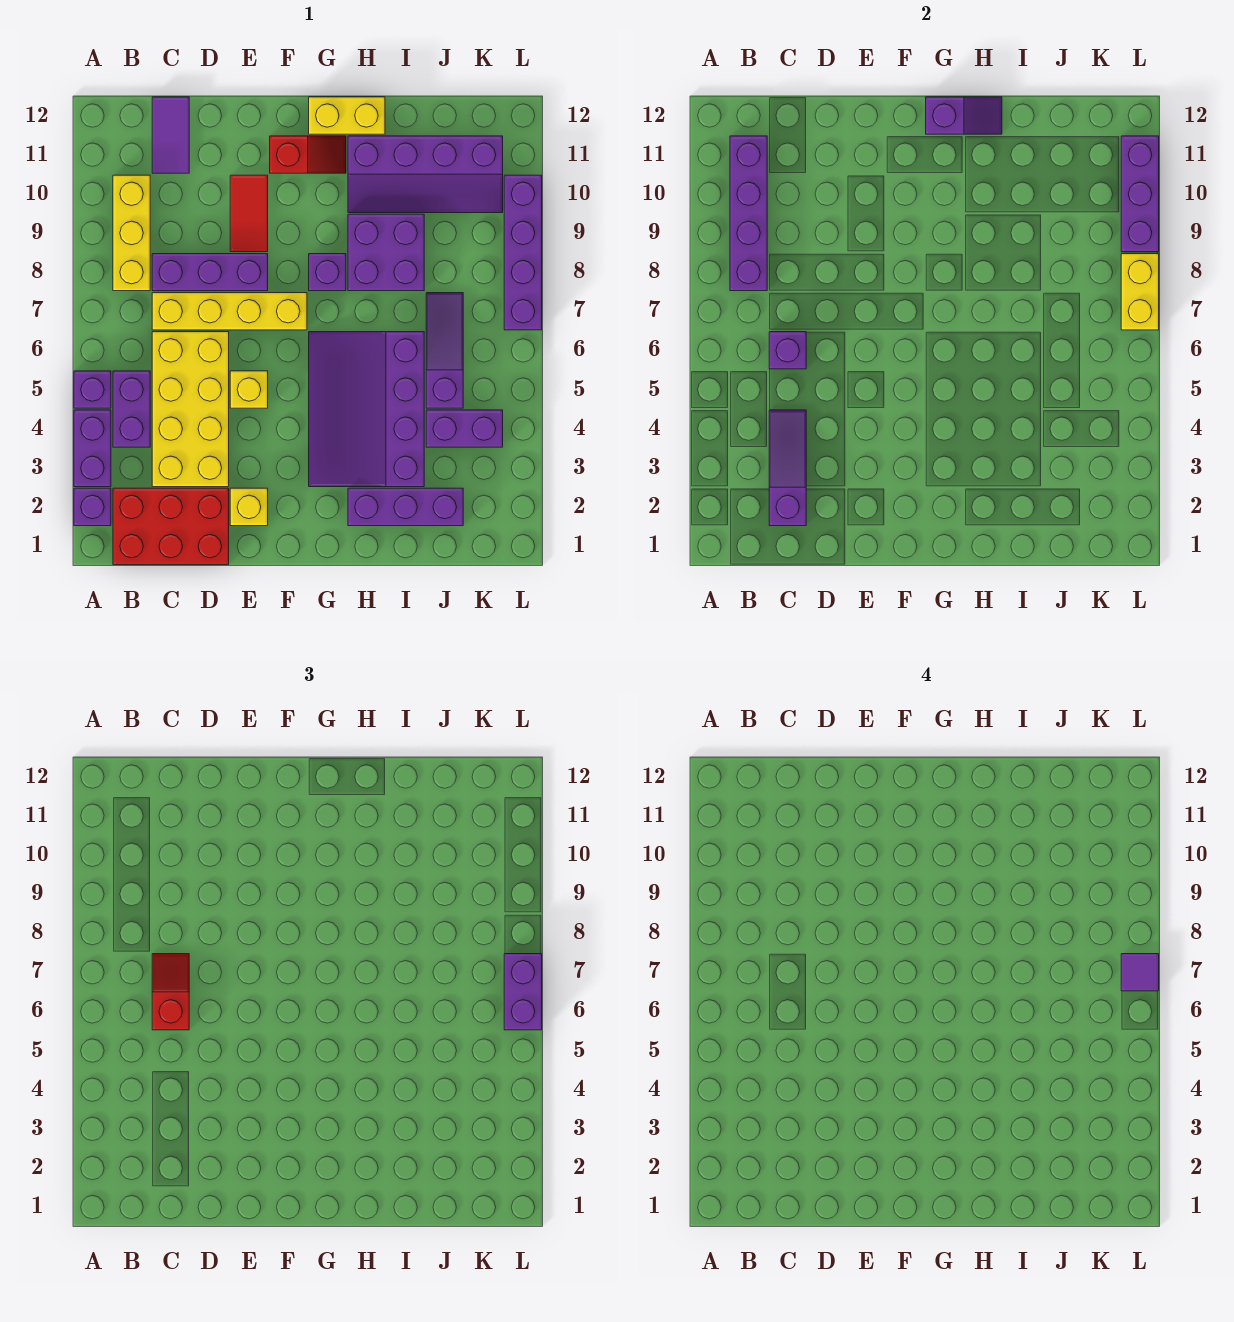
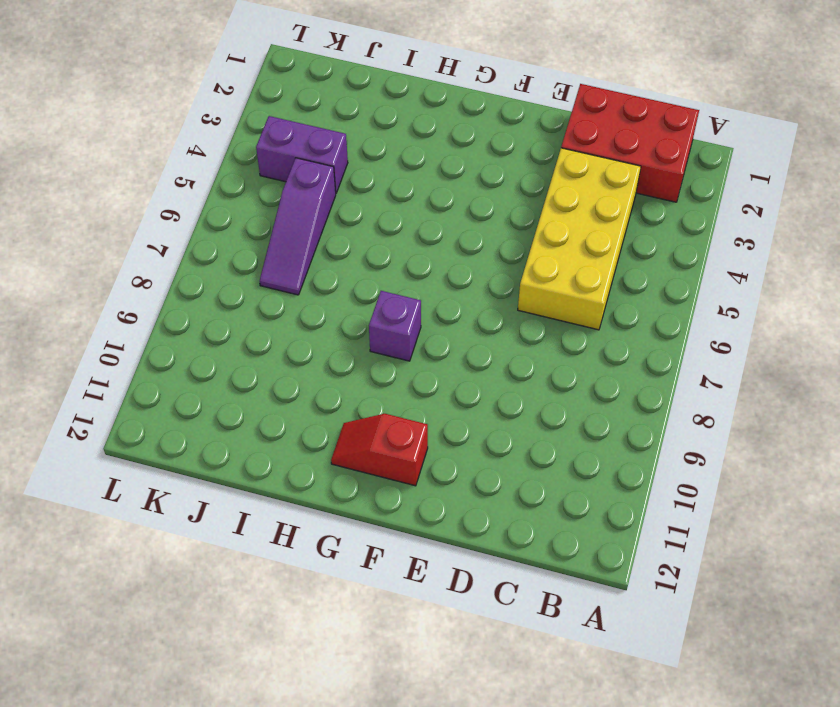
none -> purple brick A2 level 1
none -> purple brick A3:A4 level 1
none -> purple brick A5 level 1
none -> purple brick B4:B5 level 1

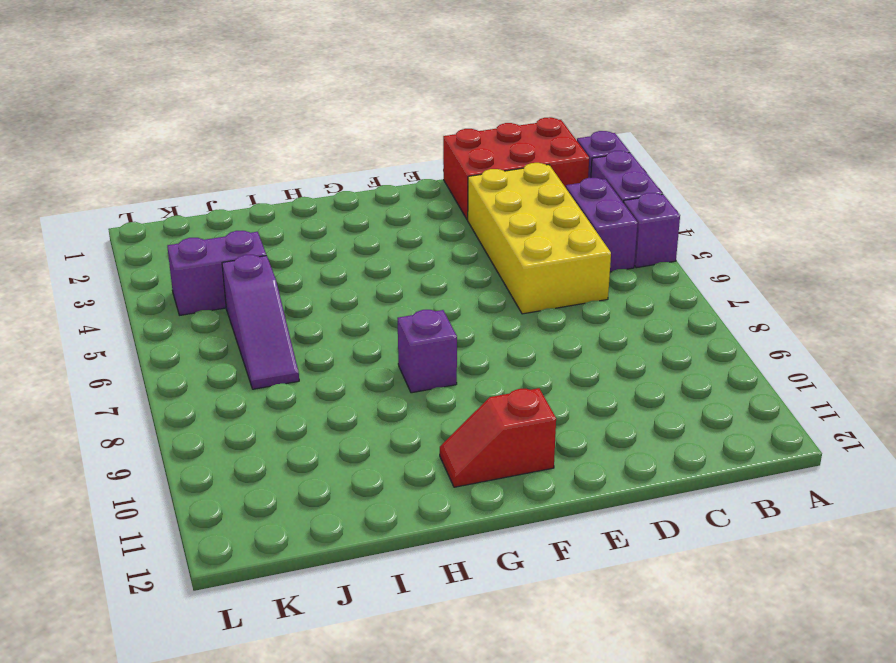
none -> yellow brick B8:B10 level 1
none -> yellow brick C7:F7 level 1
none -> purple brick C8:E8 level 1
none -> purple tile C11:C12 level 1

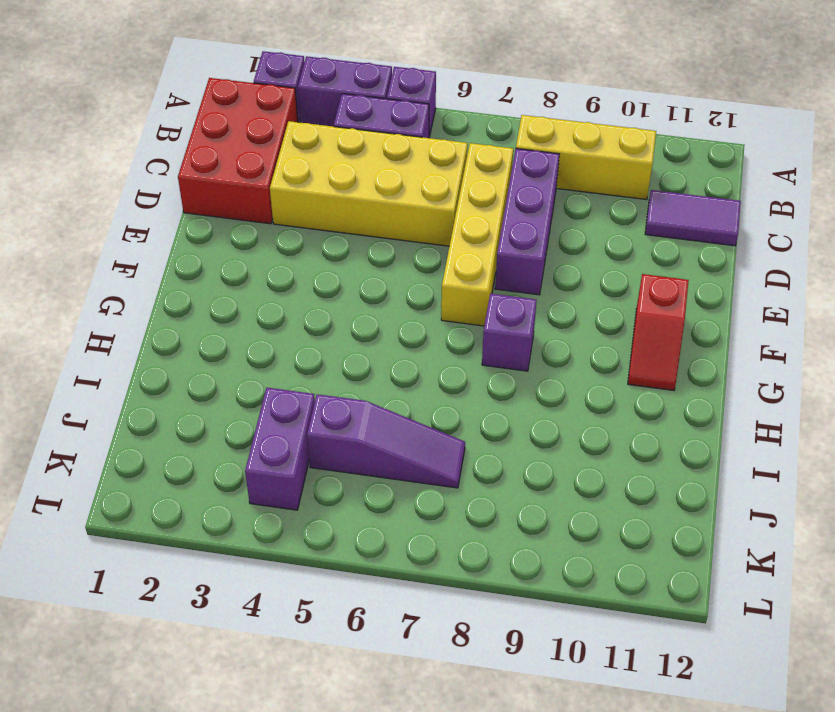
none -> yellow brick E2 level 1
none -> yellow brick E5 level 1
none -> red tile E9:E10 level 1
none -> purple slope G3:I6 level 1 top I

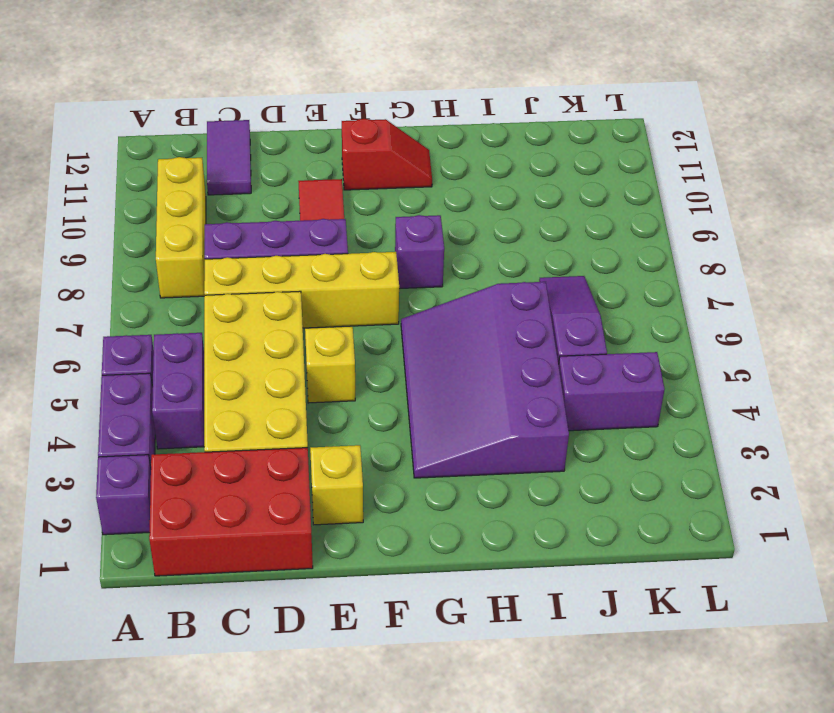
none -> yellow brick G12:H12 level 1
none -> purple brick H2:J2 level 1
none -> purple brick H8:I9 level 1
none -> purple slope H10:K11 level 1 top 11

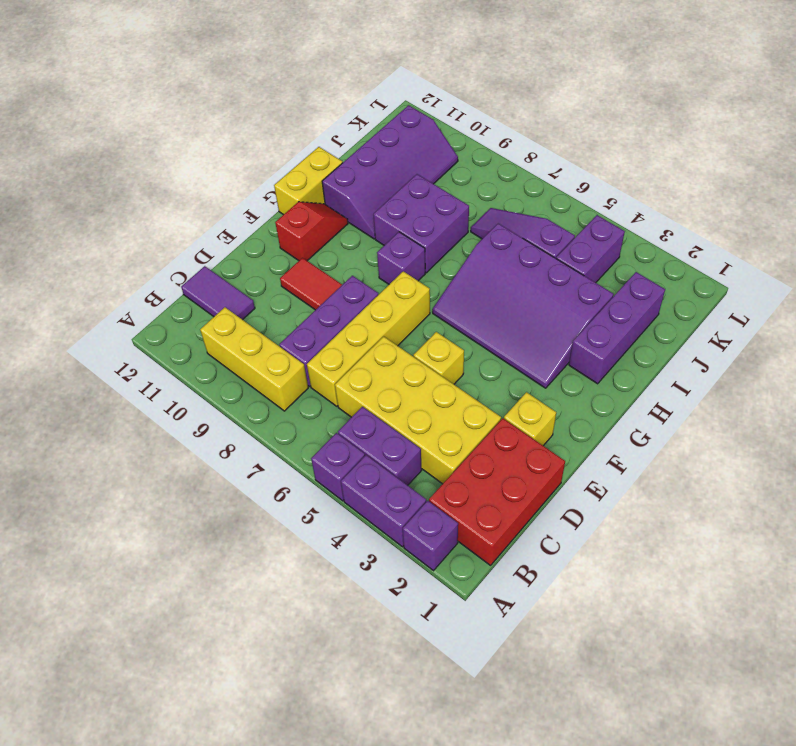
none -> purple brick L7:L10 level 1
none -> purple brick B8:B11 level 2
none -> purple slope C2:C4 level 2 top 2
none -> purple brick C6 level 2

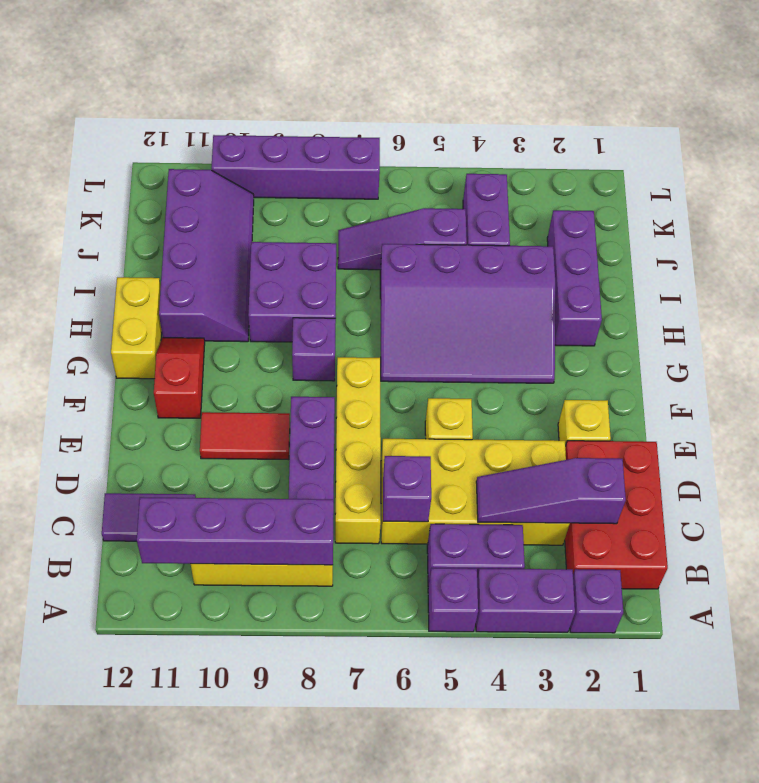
none -> purple slope G12:H12 level 2 top G
none -> yellow brick L7:L8 level 2
none -> purple brick L9:L11 level 2
none -> red slope C6:C7 level 3 top 6

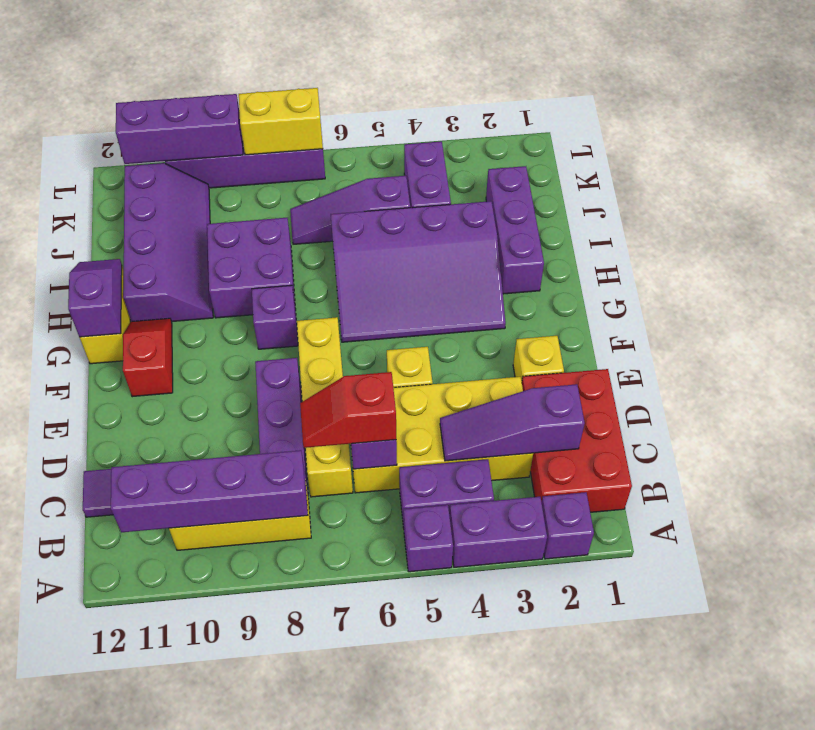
none -> red tile E9:E10 level 1
none -> purple brick L6:L7 level 3
none -> purple tile L7 level 4

